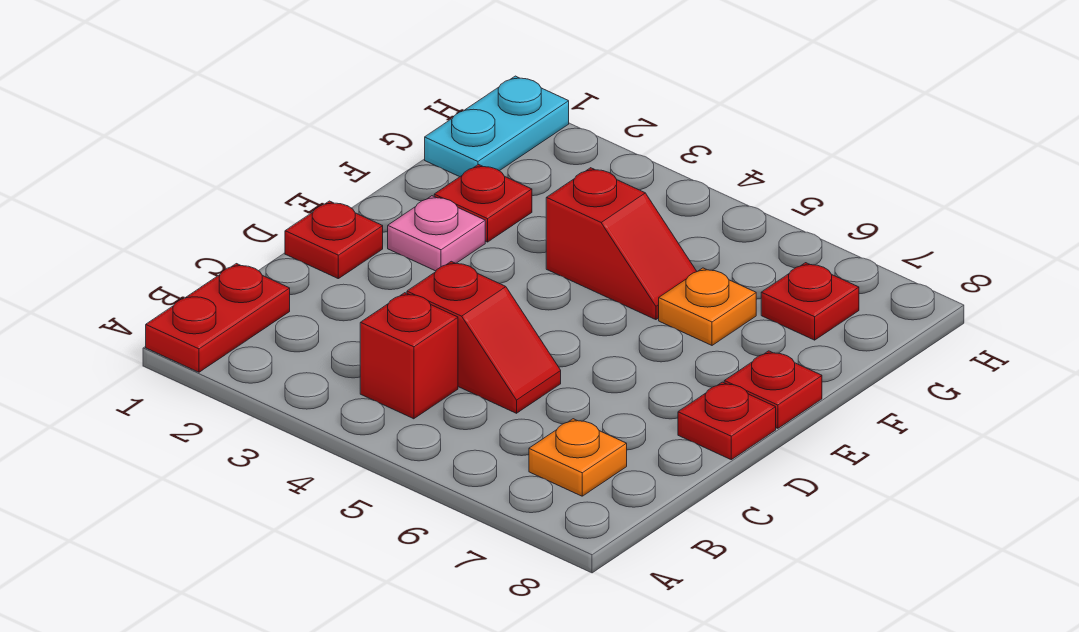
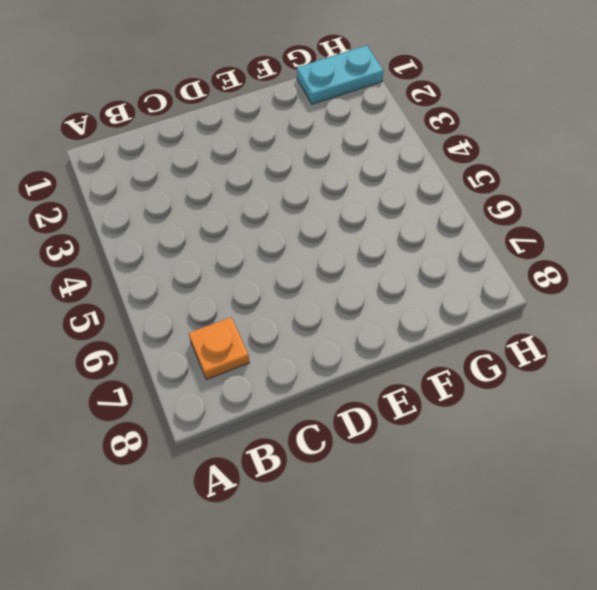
none -> red plate A1:B1 level 1
none -> red brick B4 level 1
none -> red slope C4:C5 level 1 top 4

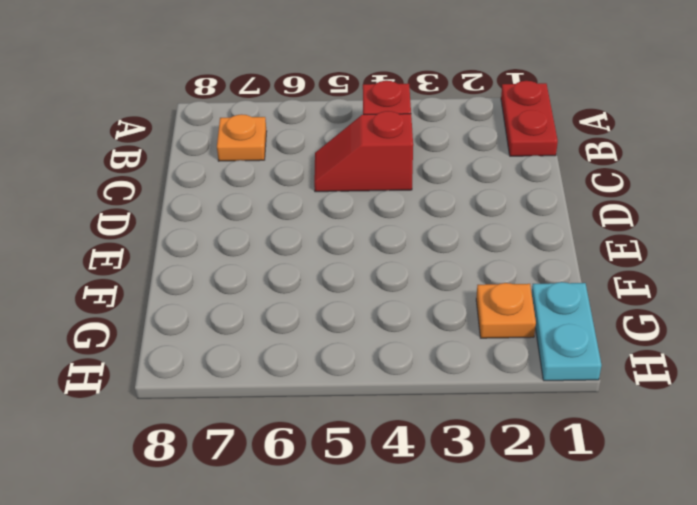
orange plate G2 level 1 -> orange plate F6 level 1
none -> red plate D1 level 1
none -> red plate D8 level 1
none -> pink plate E2 level 1

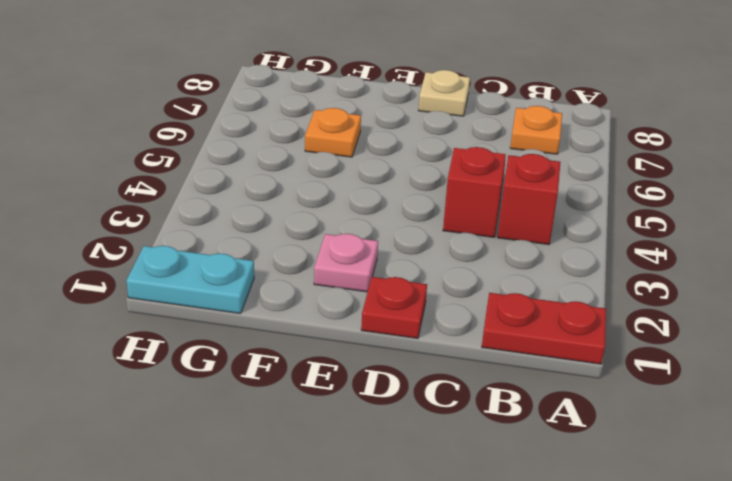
tan plate D8 level 1 -> red plate D8 level 1
none -> red plate E8 level 1
none -> red plate F2 level 1
none -> red slope F4:F5 level 1 top 4

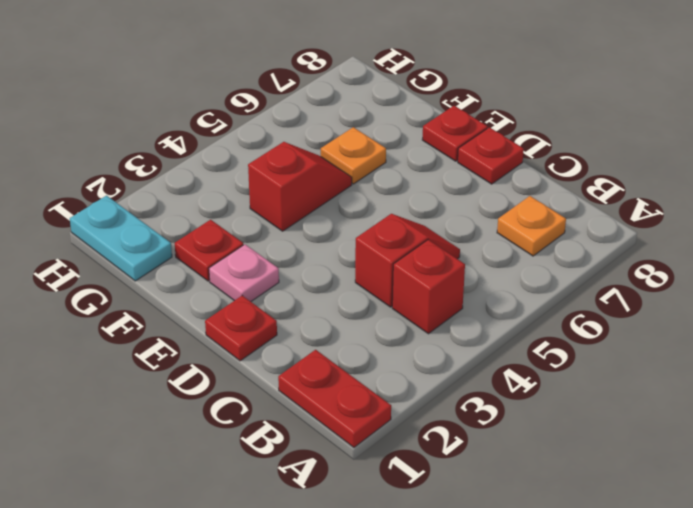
none -> red plate G7 level 1

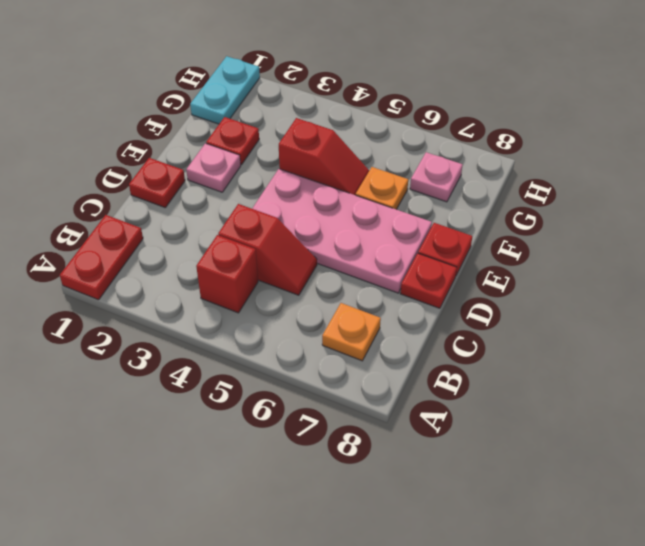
pink plate D4:E7 level 1 -> none
pink plate G7 level 1 -> red plate G7 level 1

